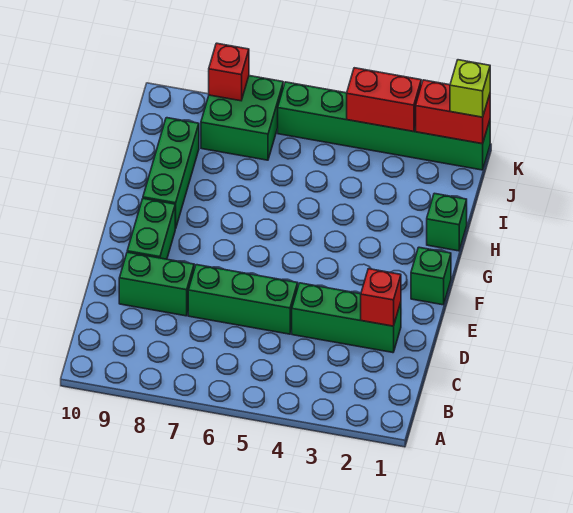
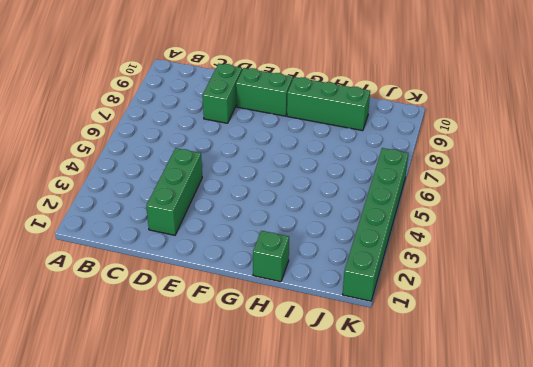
none -> green brick D5:D7 level 1
none -> green brick F1 level 1
none -> green brick J7:K8 level 1

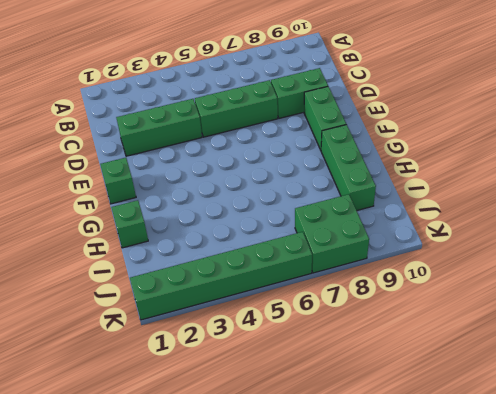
none -> red brick D2 level 2
none -> red brick K1:K2 level 2
none -> red brick K3:K4 level 2

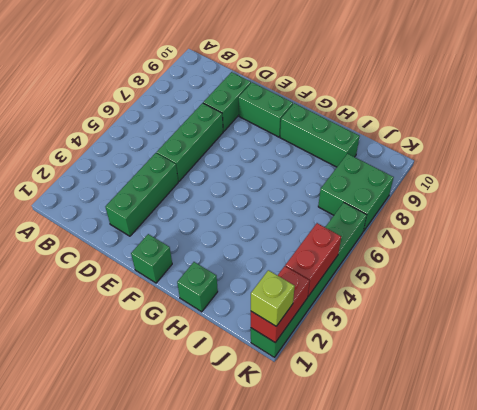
none -> red brick D2 level 2
none -> red brick K8 level 2

